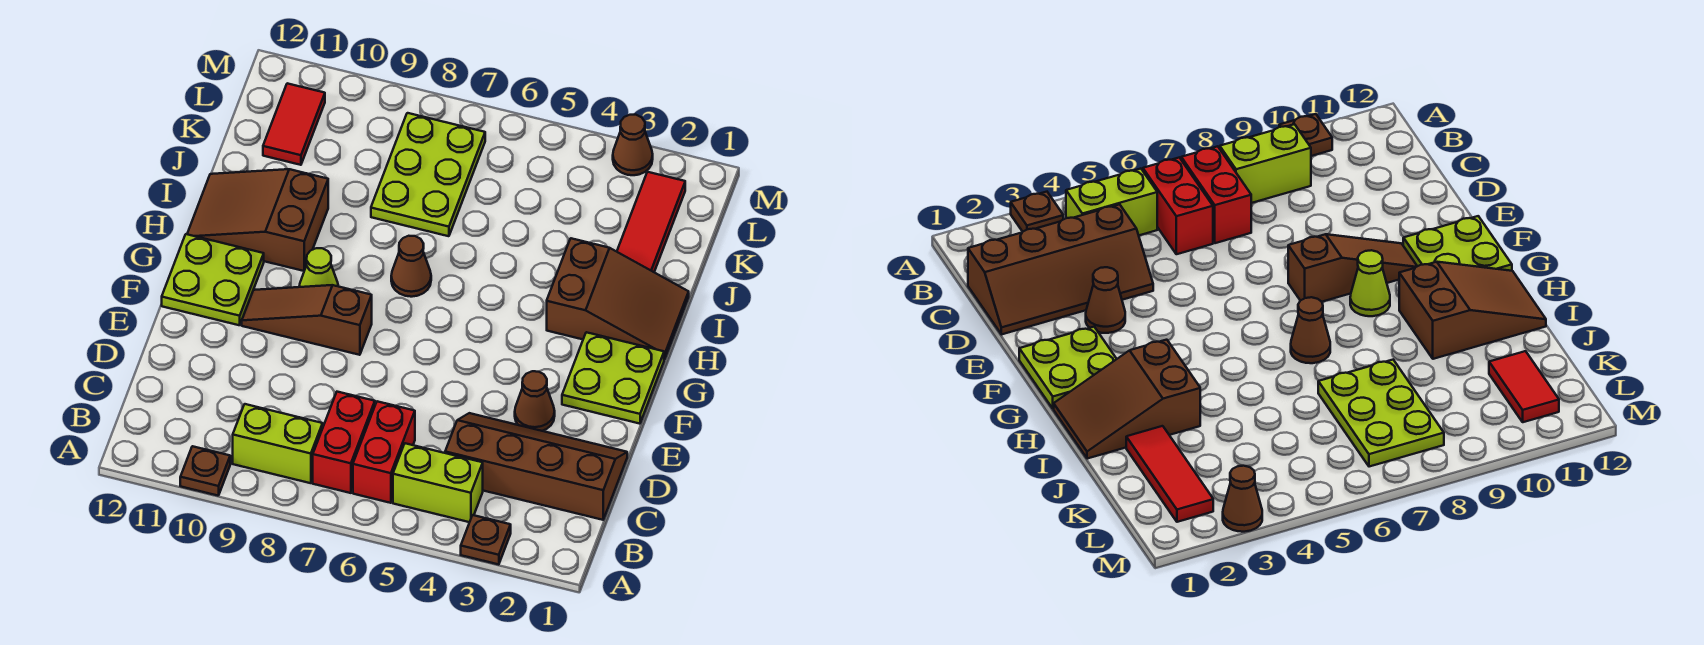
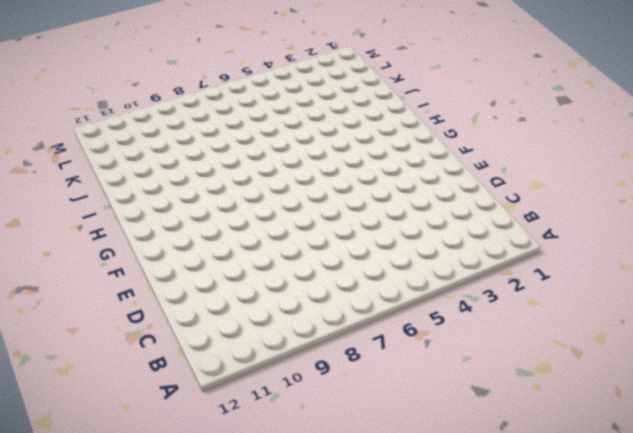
none -> brown plate A3 level 1
none -> brown plate A10 level 1
none -> lime brick B4:B5 level 1

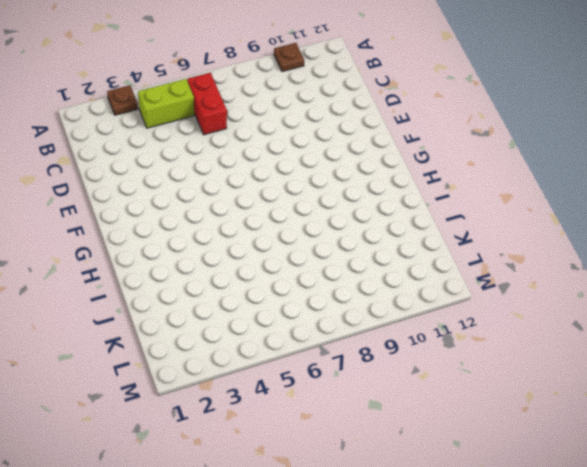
none -> red brick B7:C7 level 1
none -> lime brick B8:B9 level 1
none -> brown slope C1:D4 level 1 top C

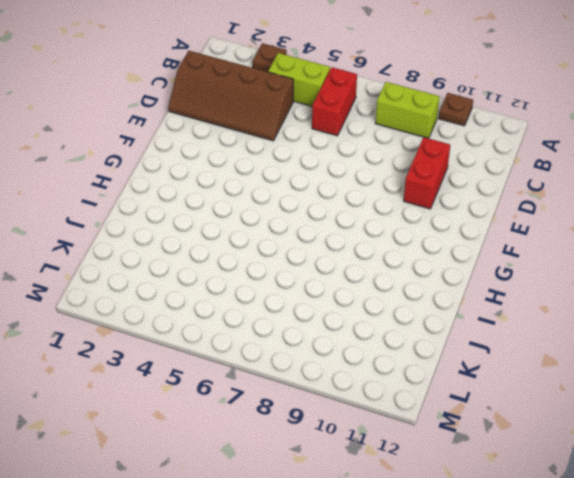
red brick D10:E10 level 1 -> red brick B7:C7 level 1
none -> brown cone E3 level 1
none -> lime plate F1:G2 level 1
none -> brown slope F8:F10 level 1 top 8

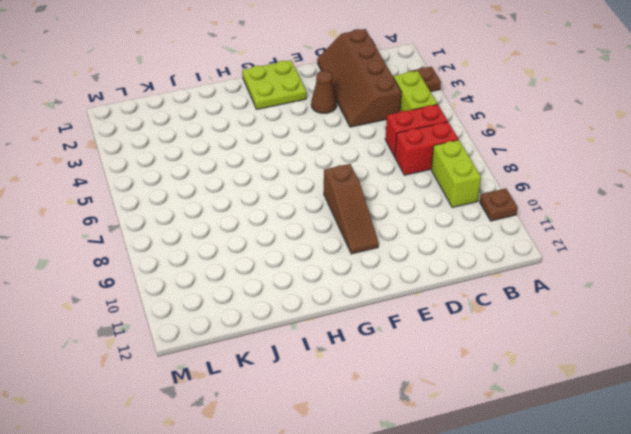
none -> lime plate F11:G12 level 1
none -> lime cone G9 level 1
none -> brown slope H1:I3 level 1 top 3

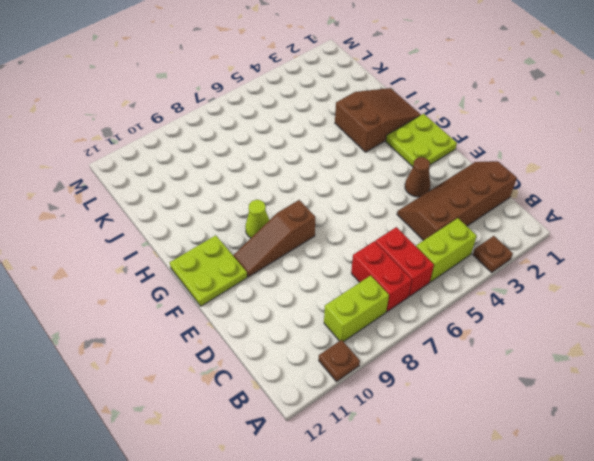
none -> brown cone H7 level 1
none -> brown slope H10:I12 level 1 top 10
none -> red tile J2:L2 level 1

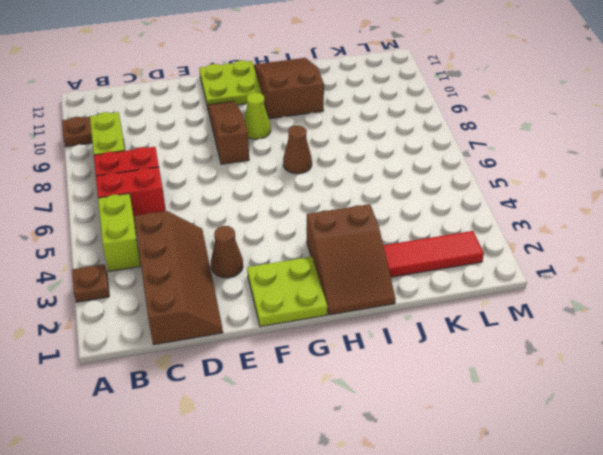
none -> lime plate J7:L8 level 1
none -> red tile K11:L11 level 1
none -> brown cone M3 level 1

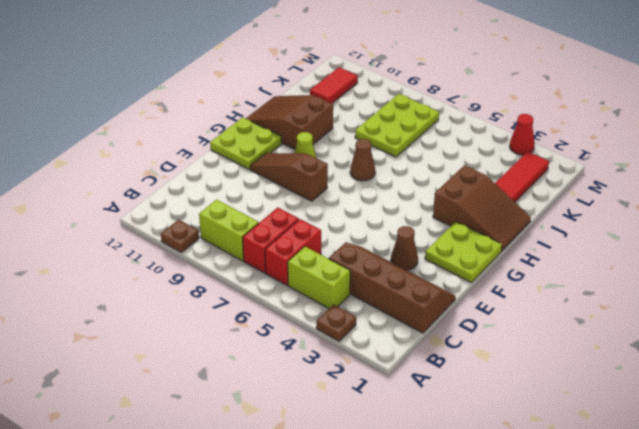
red cone M3 level 1 -> brown cone M3 level 1

